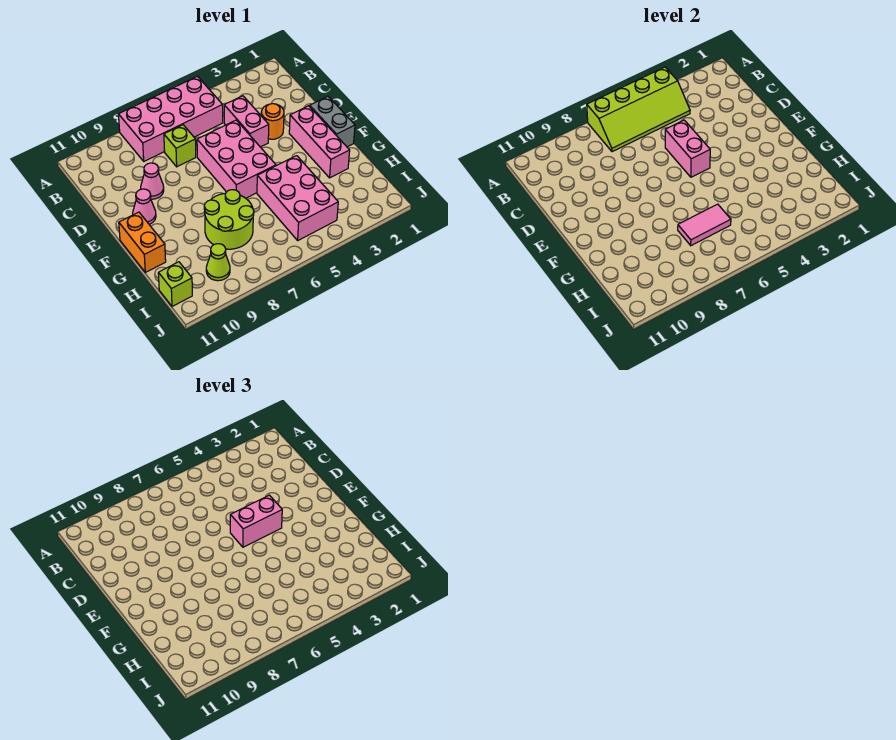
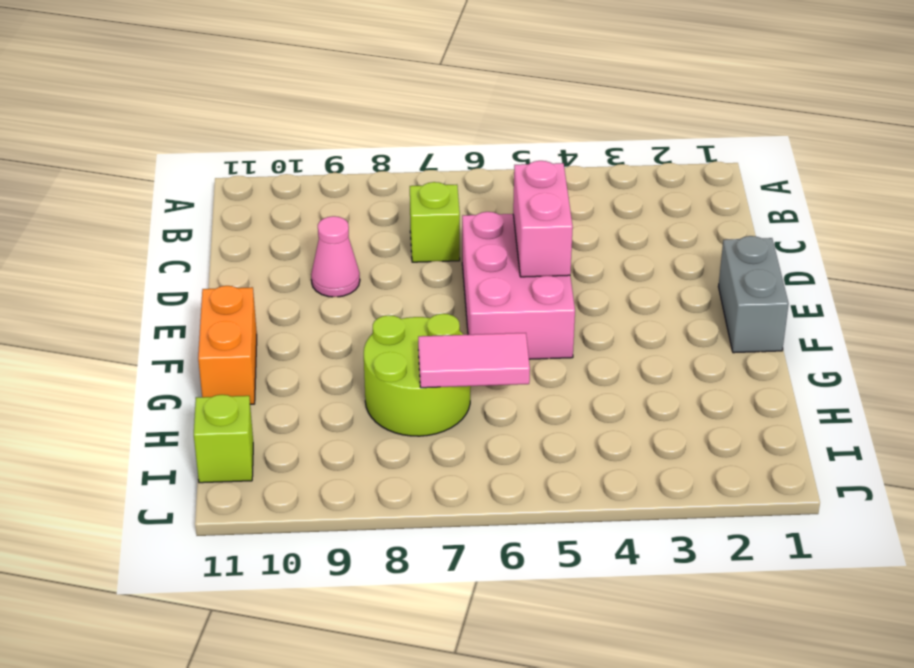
none -> pink brick A5:B8 level 1
none -> pink brick C4:D4 level 1
none -> orange round brick D3 level 1

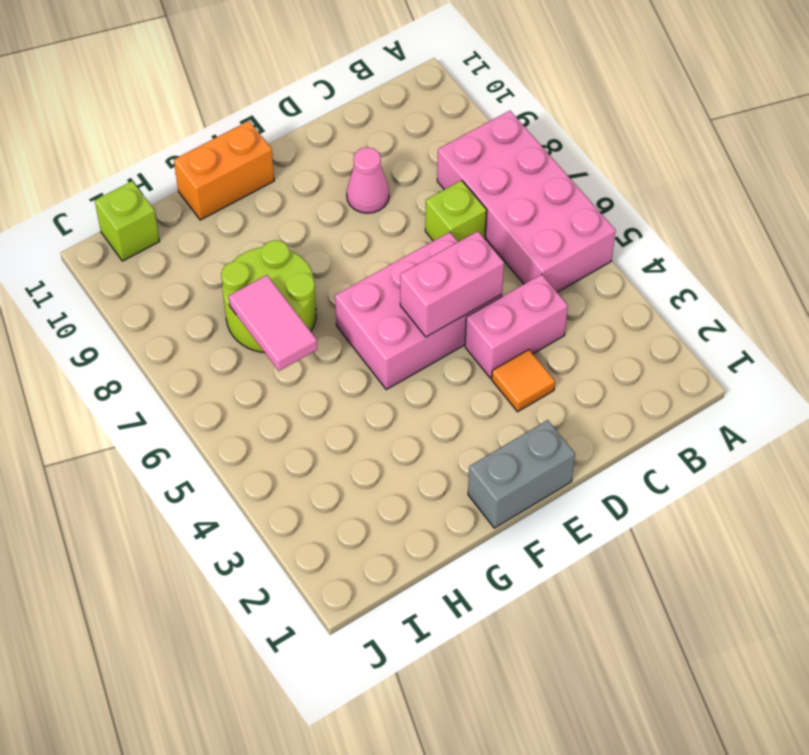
orange tile D3 level 1 -> orange round brick D3 level 1
none -> pink brick E2:G2 level 1
none -> pink cone E10 level 1
none -> pink brick G4:I5 level 1

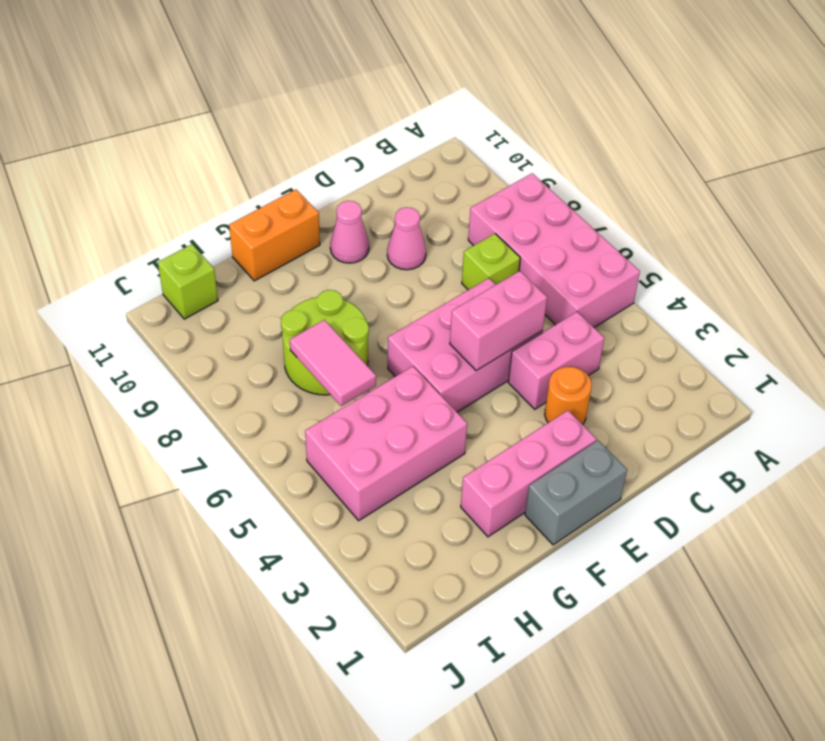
none -> lime cone I9 level 1
none -> lime slope A4:B7 level 2 top A
none -> pink brick E4:E5 level 3

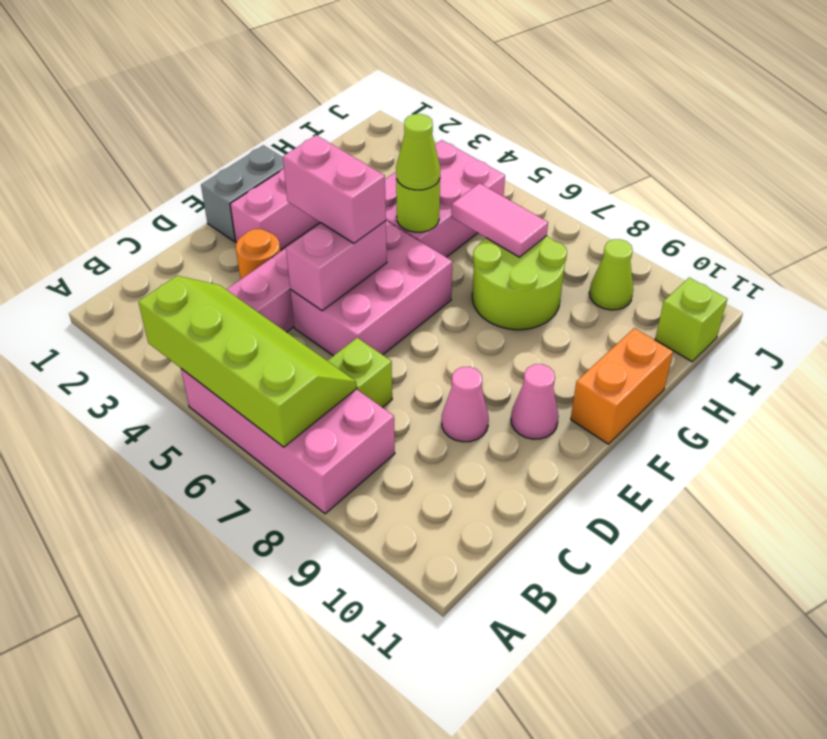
lime round brick G5 level 2 -> none
lime cone G5 level 3 -> none

